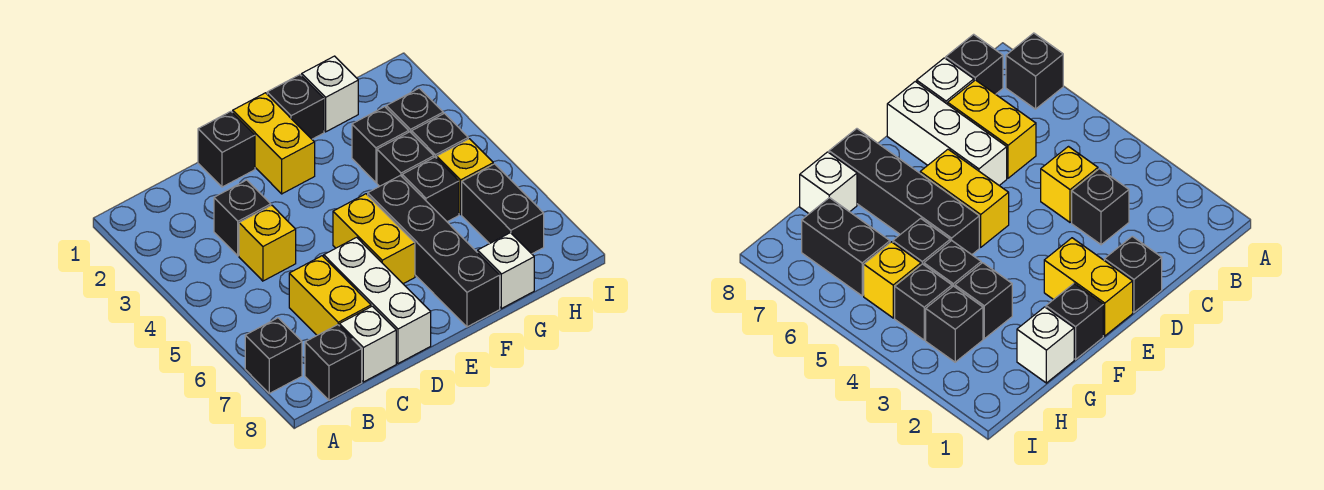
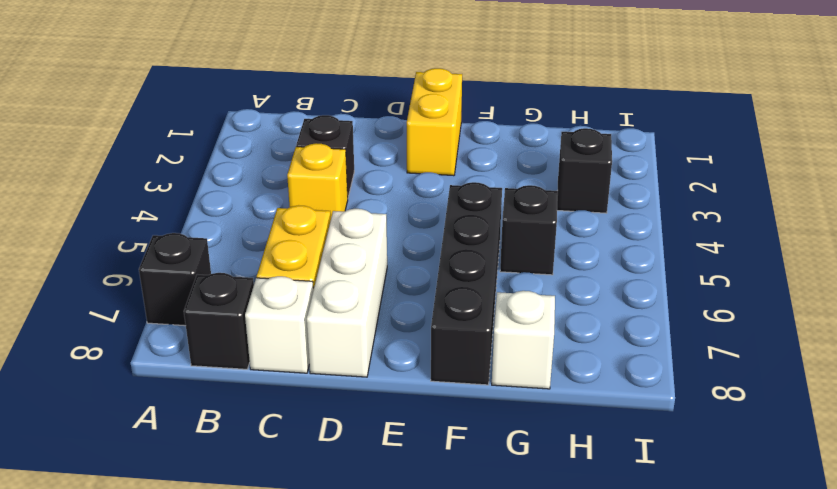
none -> black brick D1 level 1
none -> yellow brick E5:E6 level 1
none -> black brick F1 level 1

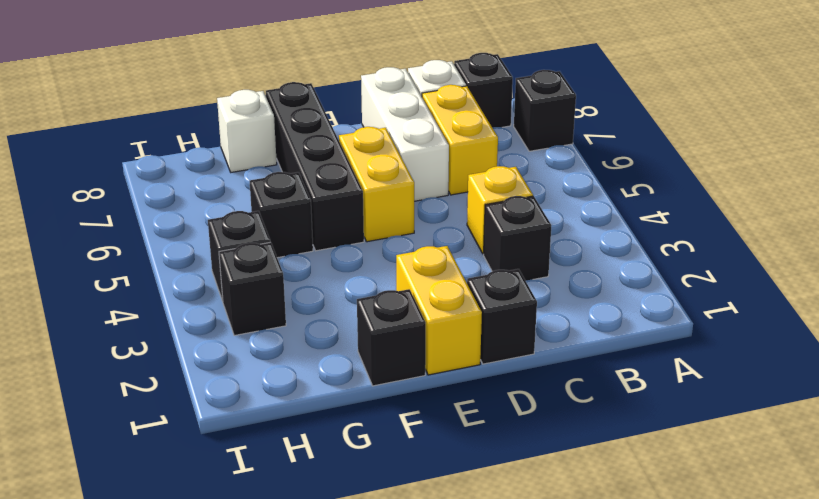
none -> white brick G1 level 1
none -> black brick G3 level 1
none -> black brick G4 level 1

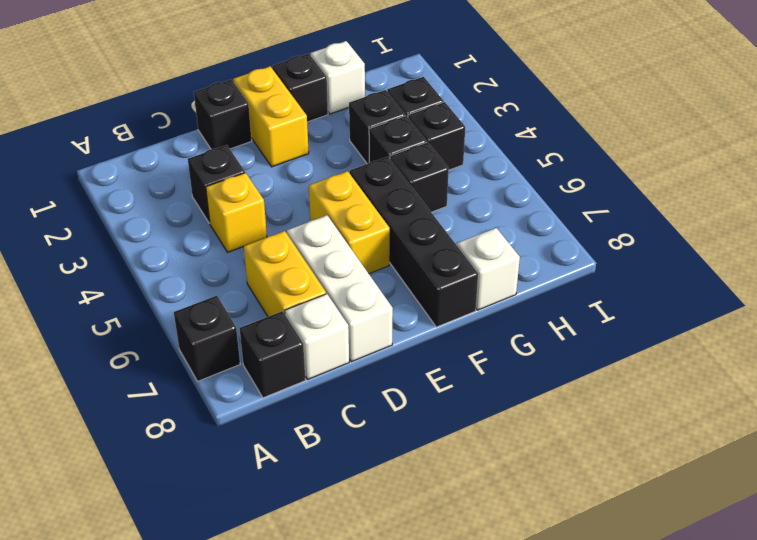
none -> yellow brick H5 level 1
none -> black brick H6:H7 level 1

